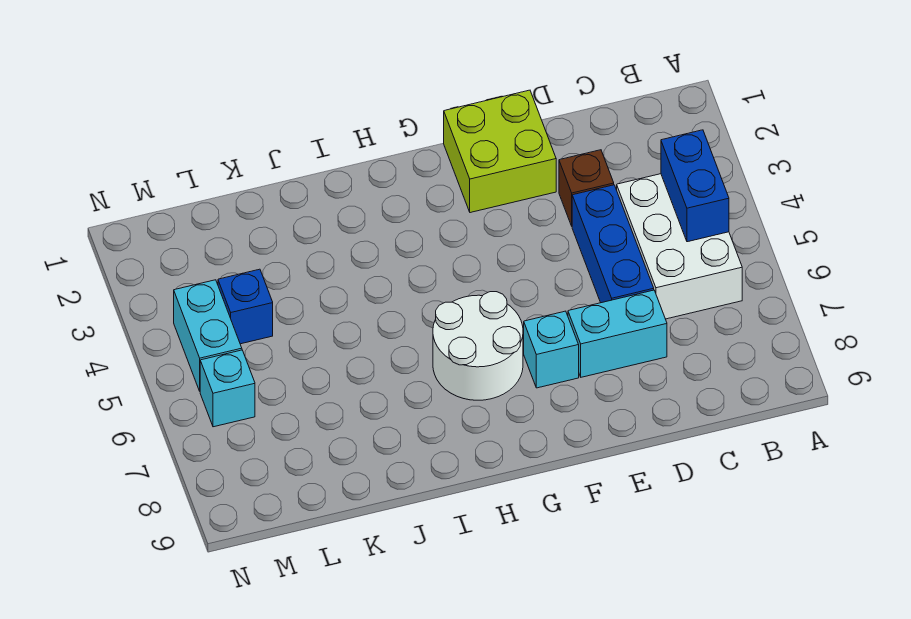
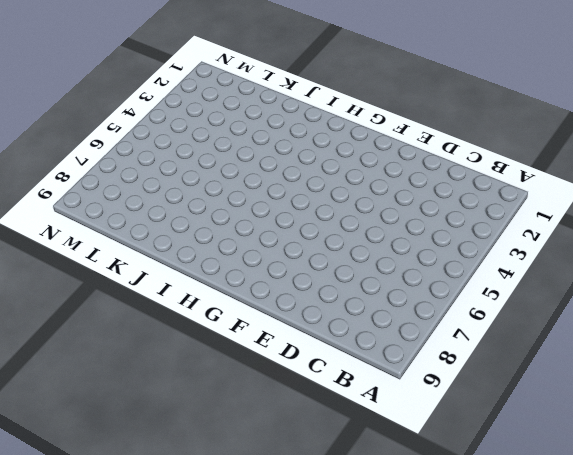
none -> white brick B4:C6 level 1
none -> brown brick D3 level 1

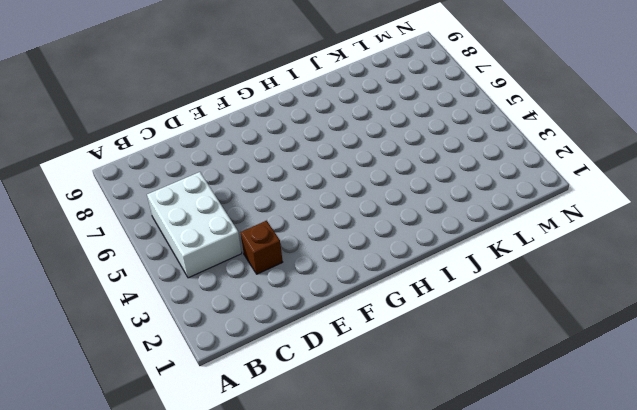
none -> blue brick D4:D6 level 1
none -> cyan brick D7:E7 level 1

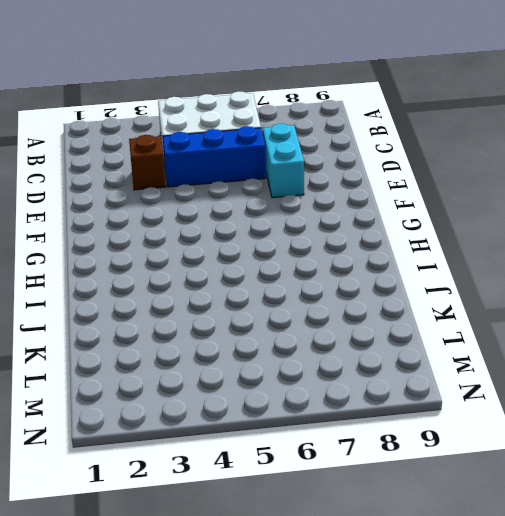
none -> lime brick E1:F2 level 1
none -> cyan brick F7 level 1

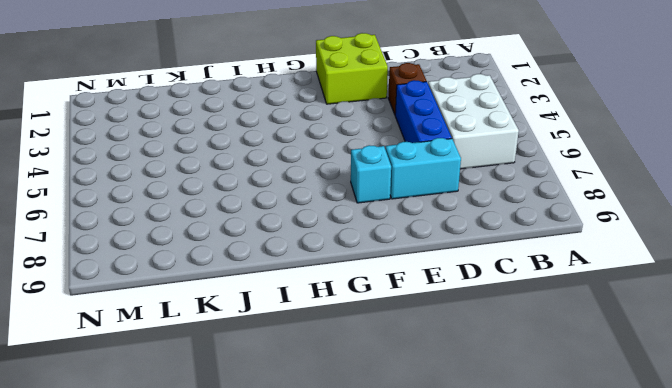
none -> white round brick G6:H7 level 1
none -> blue brick L4 level 1

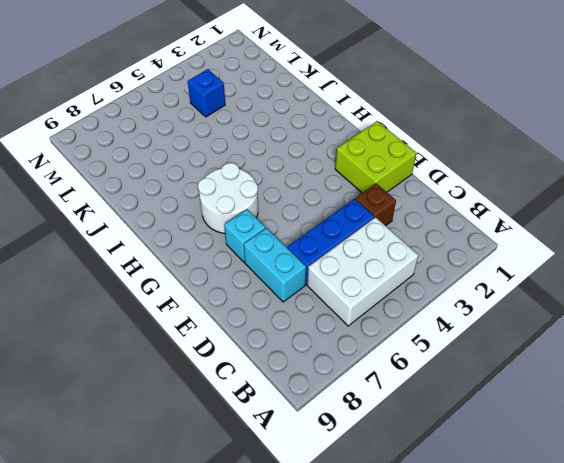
none -> cyan brick M4:M5 level 1
none -> cyan brick M6 level 1

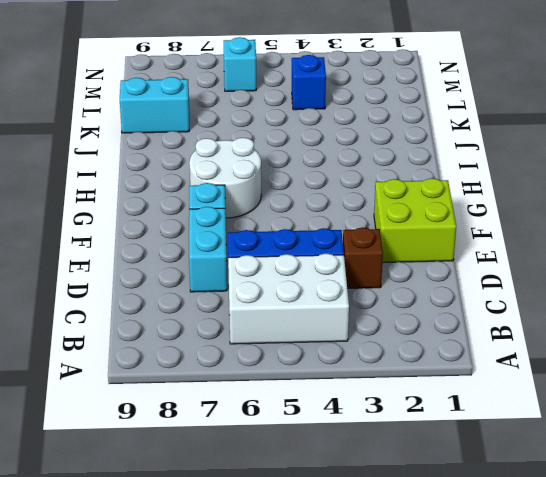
cyan brick K8:K9 level 1 -> cyan brick M4:M5 level 1
none -> blue brick B4:B5 level 2

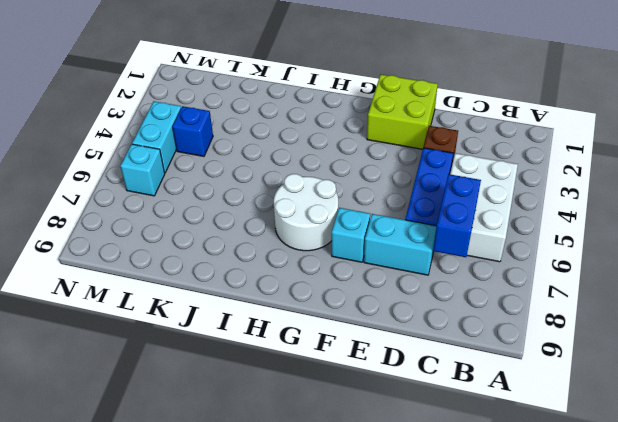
blue brick C6:C7 level 2 -> blue brick B4:B5 level 2

